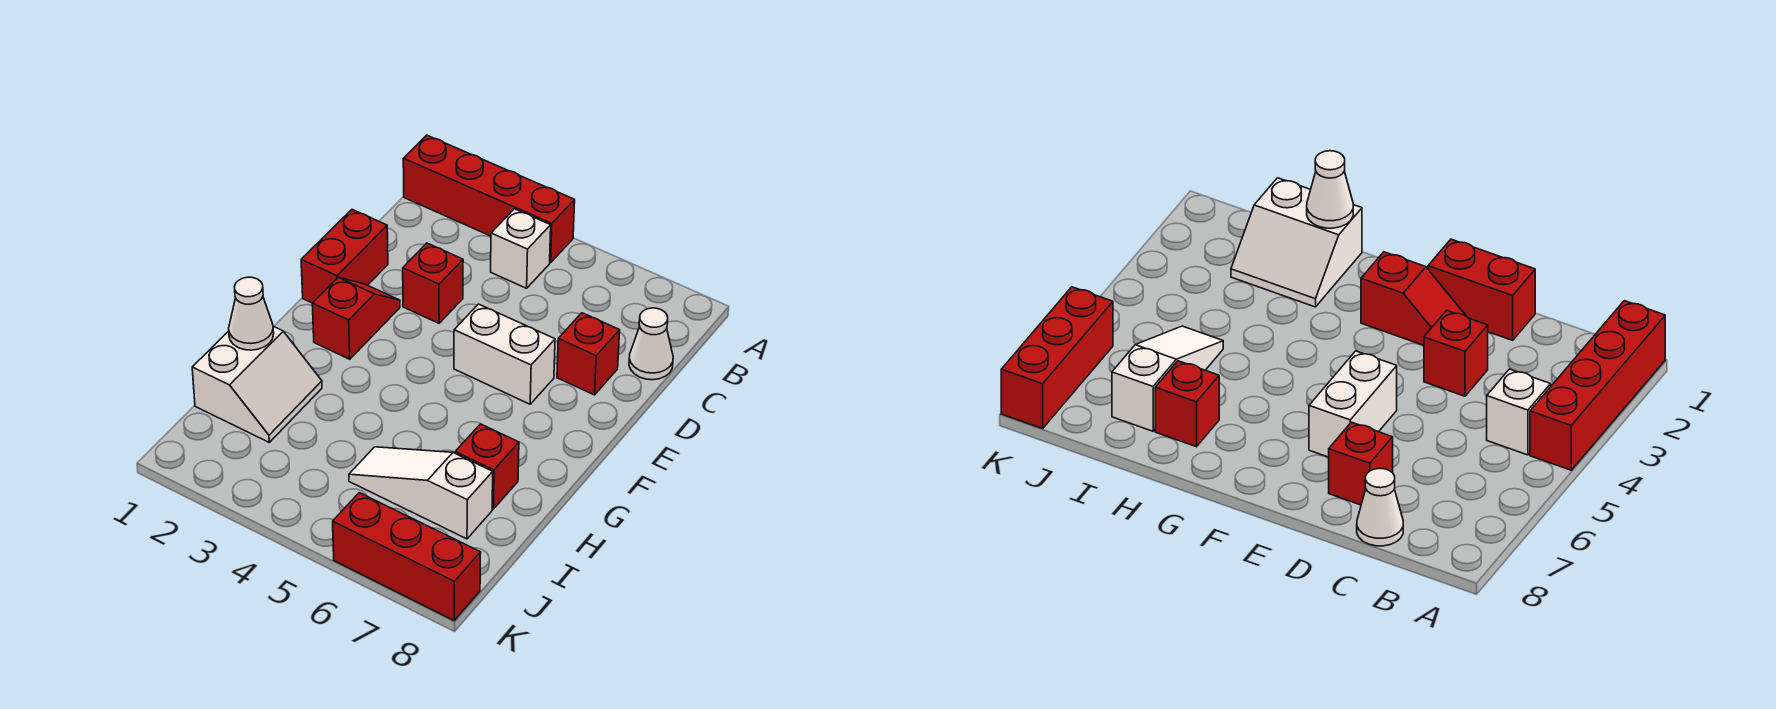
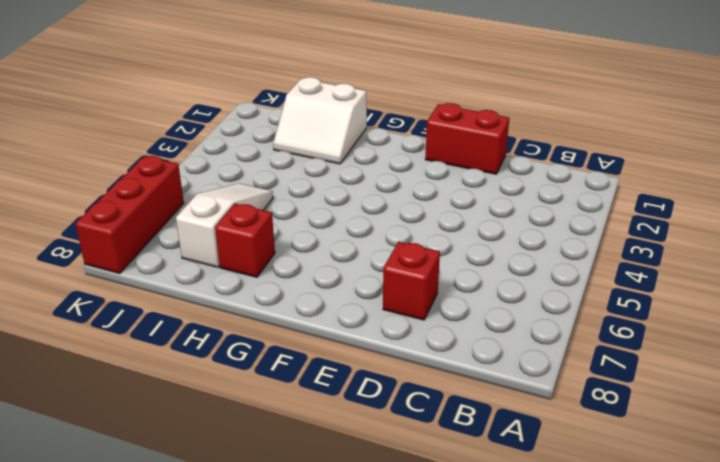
none -> red brick A1:A4 level 1
none -> white brick B4 level 1
none -> white cone C8 level 1

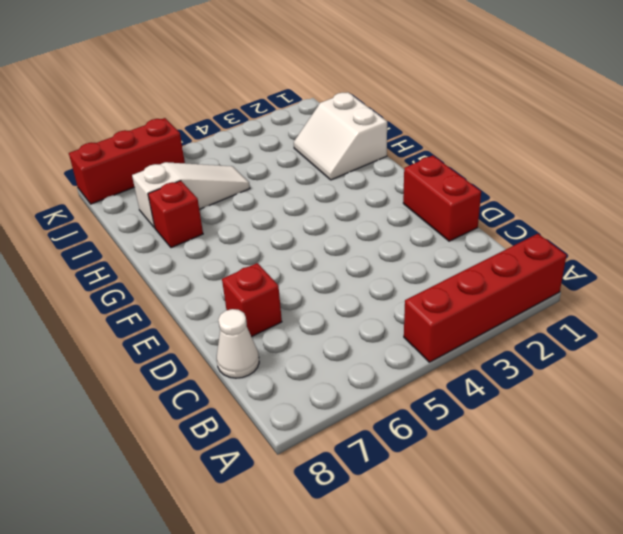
none -> white brick B4 level 1
none -> red brick D3 level 1
none -> red slope E2:F2 level 1 top F

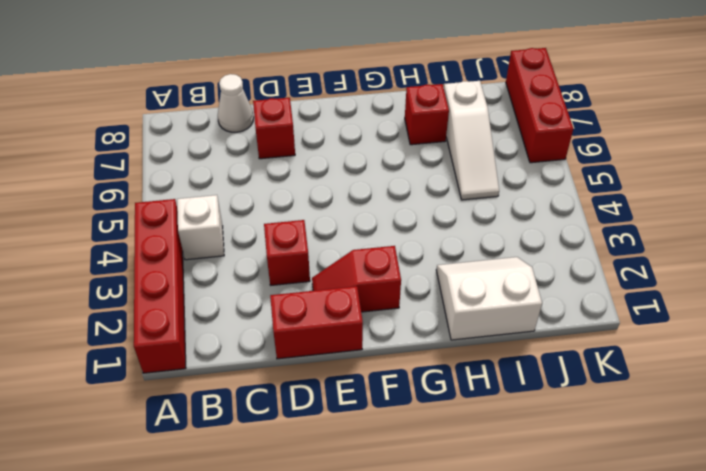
none -> white brick E5:E6 level 1
none -> white cone H1 level 2

